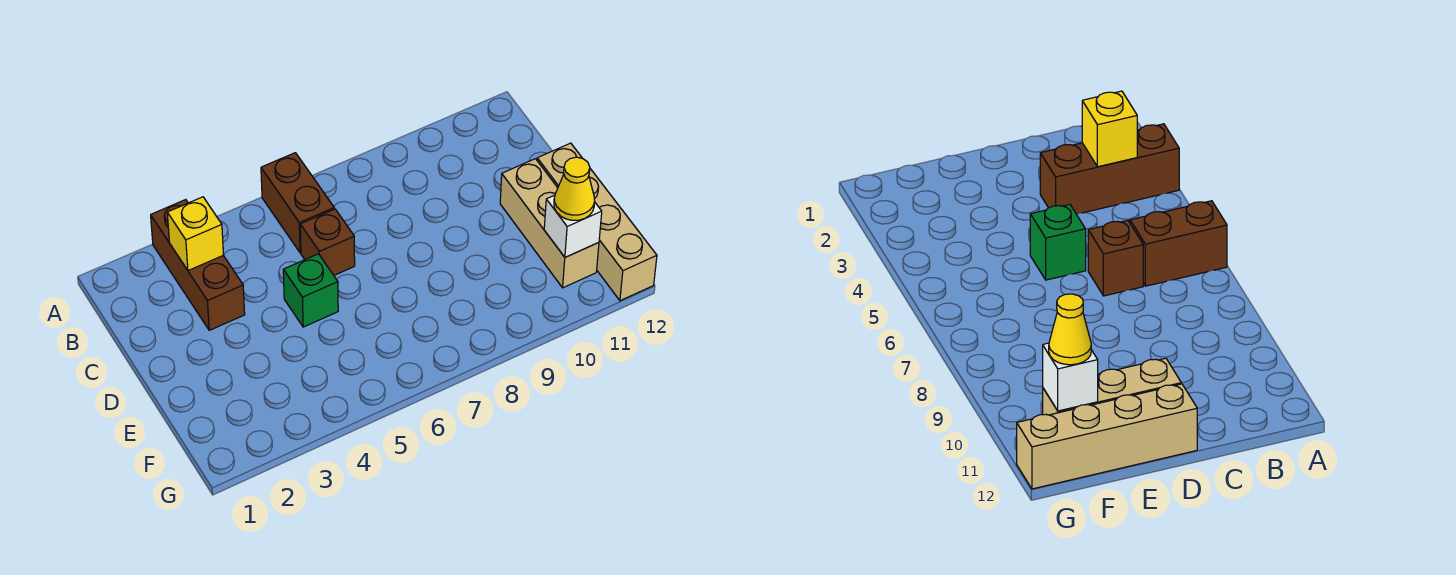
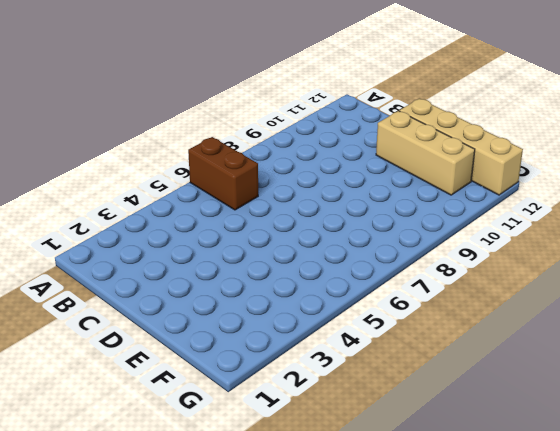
none -> brown brick A3:C3 level 1
none -> brown brick C6 level 1

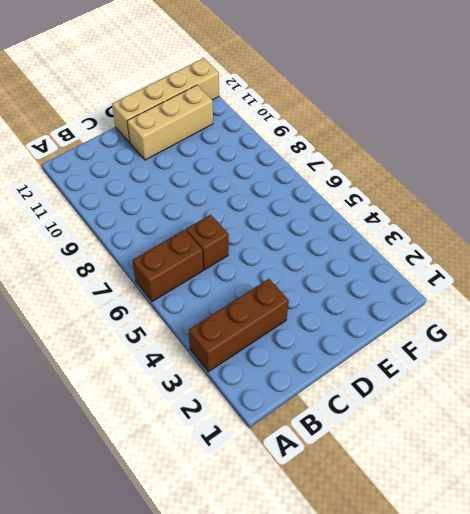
none -> green brick D5 level 1
none -> yellow brick B3 level 2

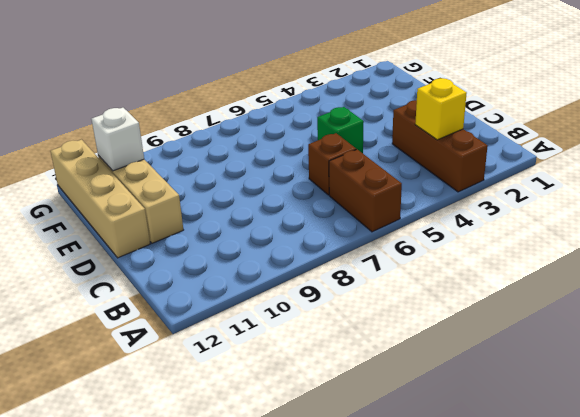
none -> yellow cone F11 level 3

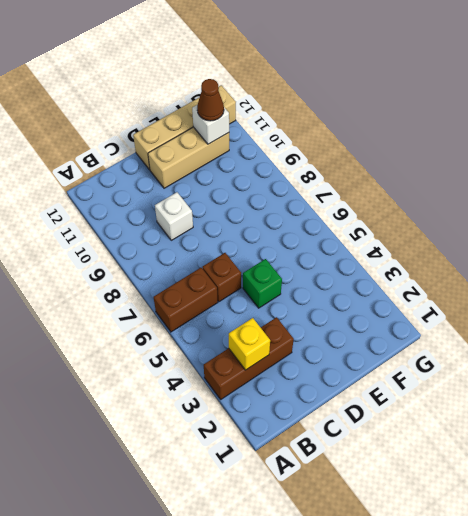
white brick C9 level 1 -> none
brown cone F11 level 3 -> yellow cone F11 level 3

